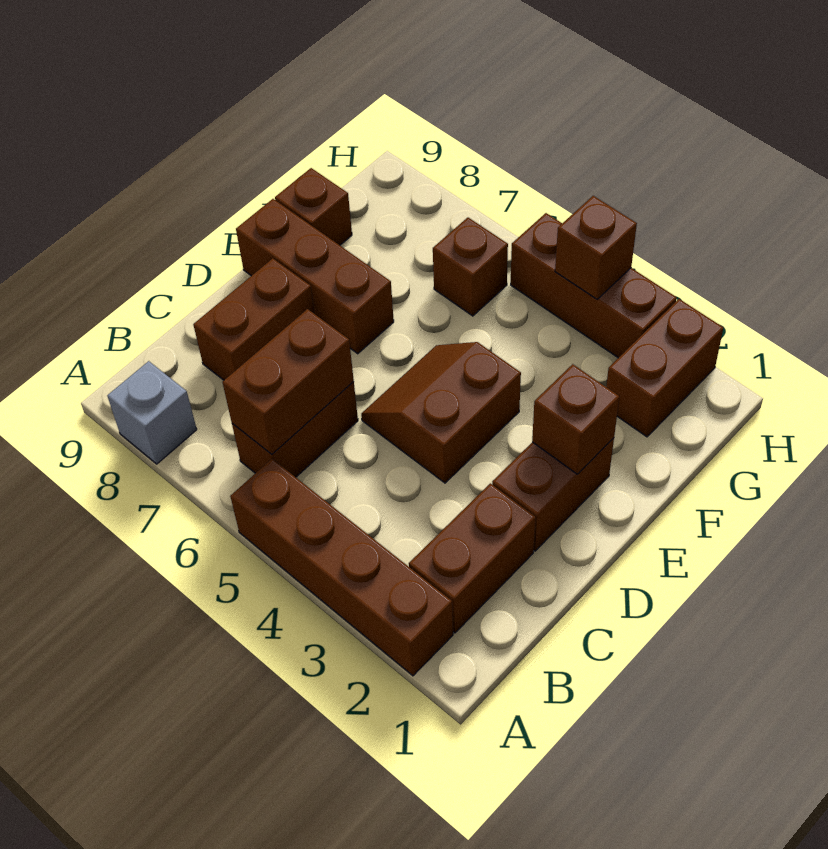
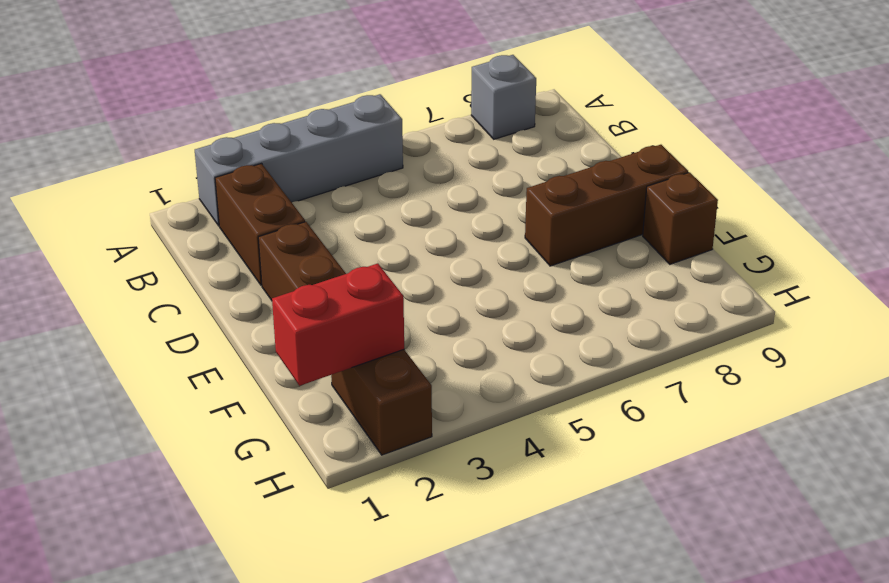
grey brick A2:A5 level 1 -> brown brick A2:A5 level 1
red brick G1:G2 level 2 -> none
none -> brown brick B6:C6 level 1
none -> brown brick C8:D8 level 1
none -> brown slope D4:E5 level 1 top 4

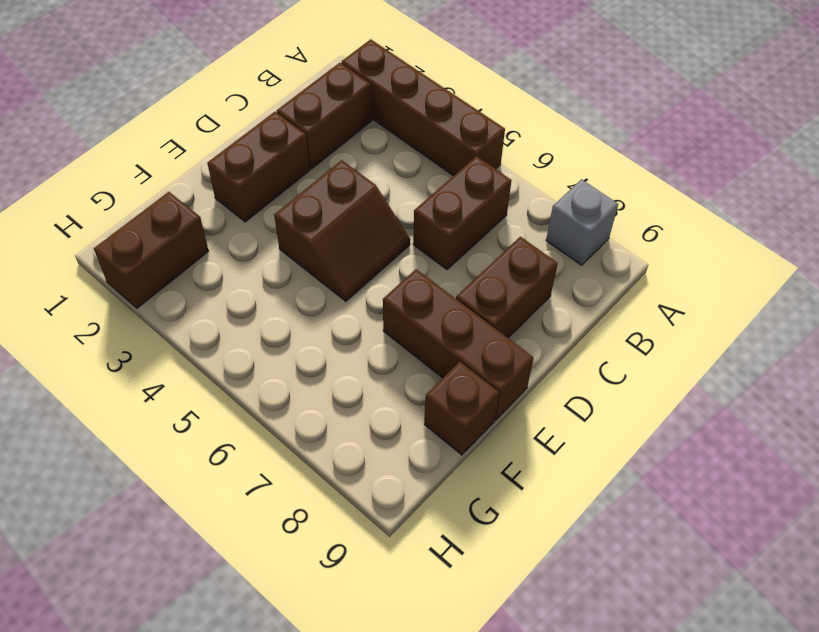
none -> brown brick G6 level 1
none -> brown brick H3:H5 level 1
none -> brown brick B6:C6 level 2

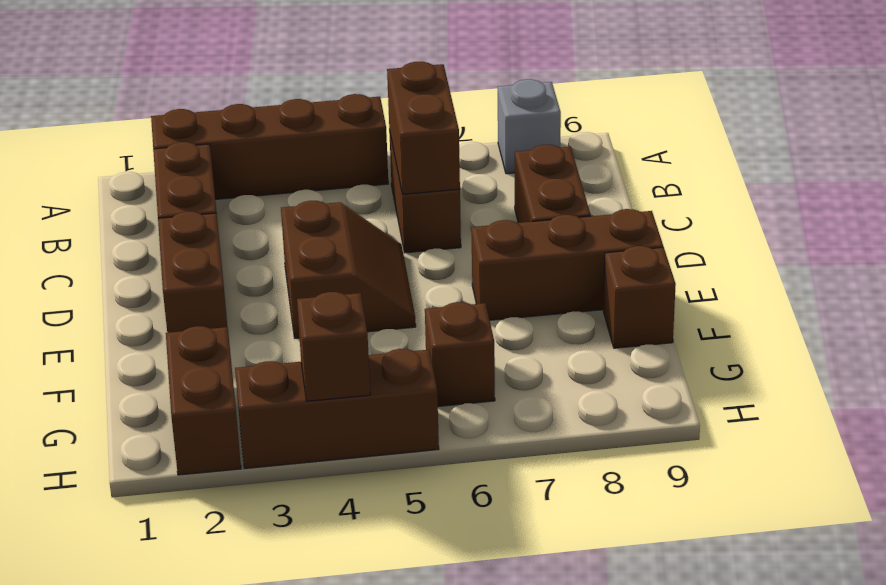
none -> brown brick E2 level 2

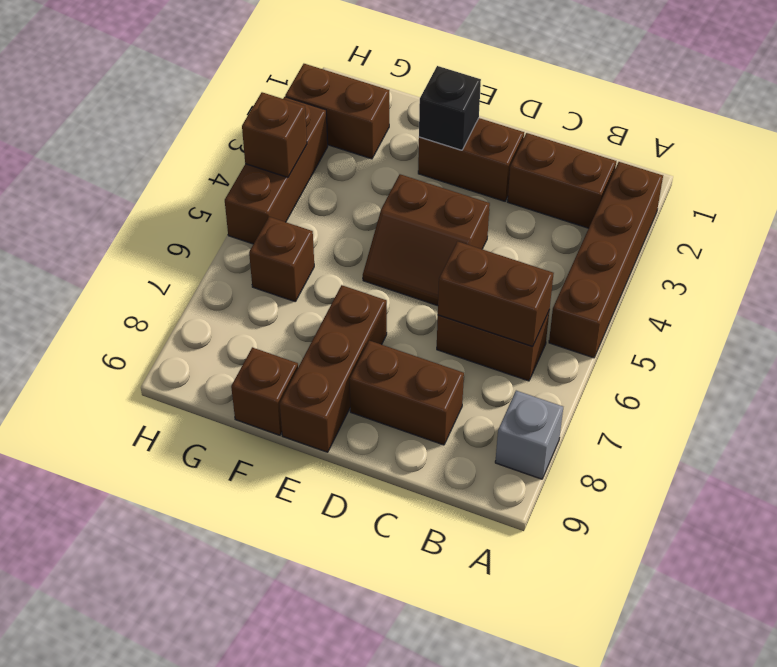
black brick E2 level 2 -> brown brick E2 level 2

